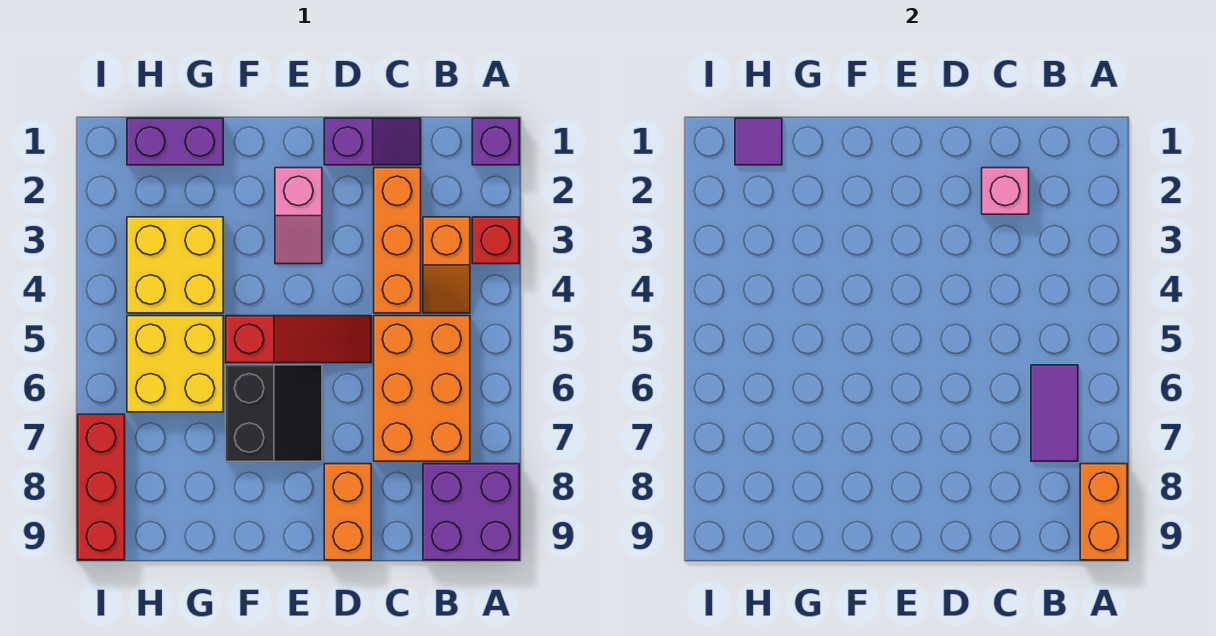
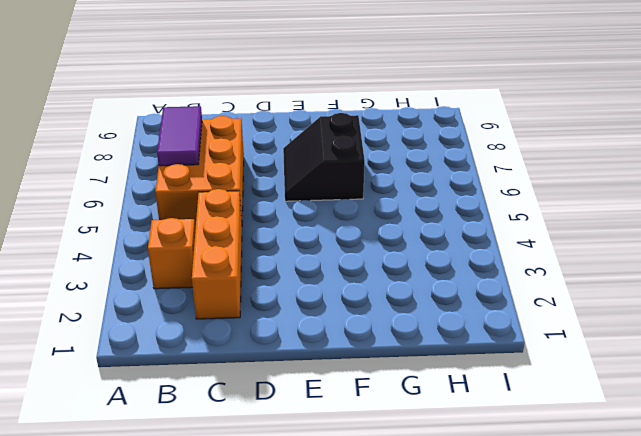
none -> purple brick A1 level 1
none -> red brick A3 level 1
none -> purple brick A8:B9 level 1

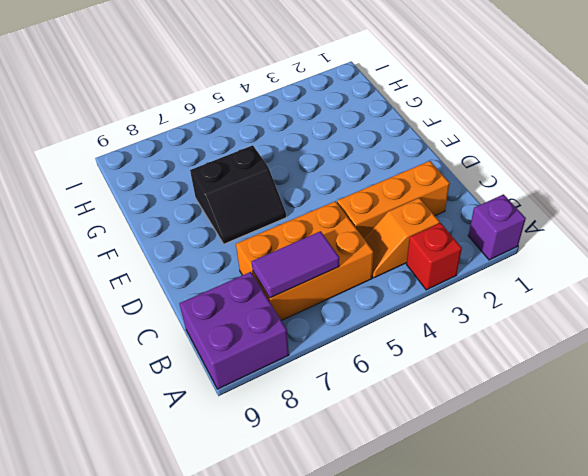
none -> purple slope C1:D1 level 1 top D
none -> red slope D5:F5 level 1 top F
none -> orange brick D8:D9 level 1

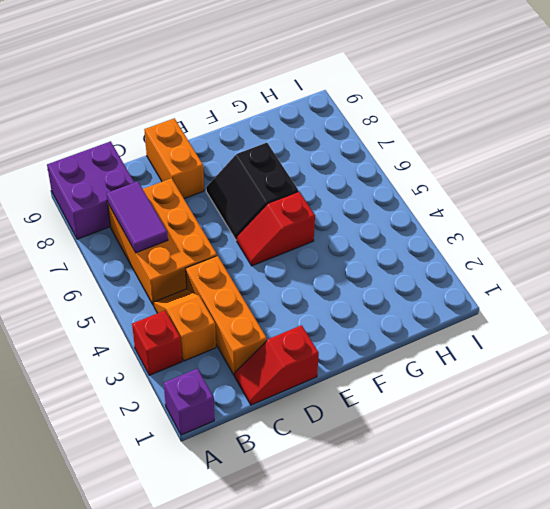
red slope C1:D1 level 1 top D -> purple slope C1:D1 level 1 top D
red slope E5:F5 level 1 top F -> red slope D5:F5 level 1 top F
none -> pink slope E2:E3 level 1 top 2
none -> purple brick G1:H1 level 1
none -> yellow brick G3:H4 level 1

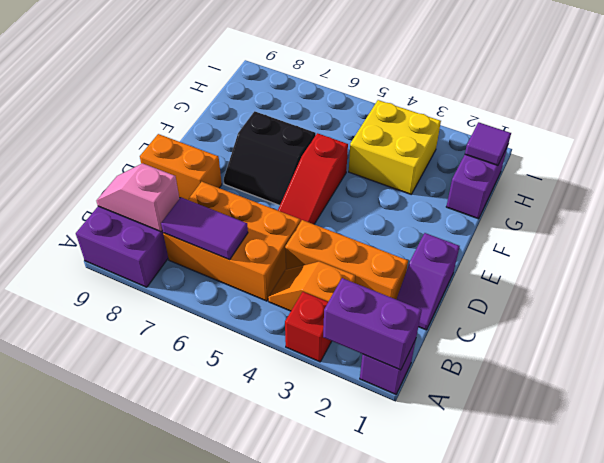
purple brick A1:A2 level 2 -> none
pink slope B8:B9 level 2 top 8 -> pink slope E2:E3 level 1 top 2
none -> yellow brick G5:H6 level 1
none -> red brick I7:I9 level 1
none -> orange brick A8:A9 level 2

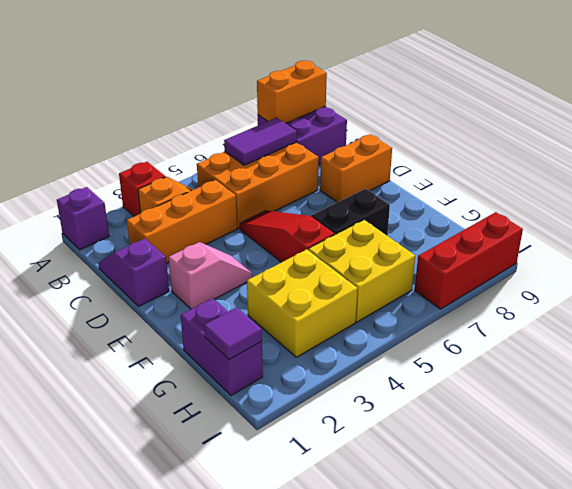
none -> pink brick C2 level 2

